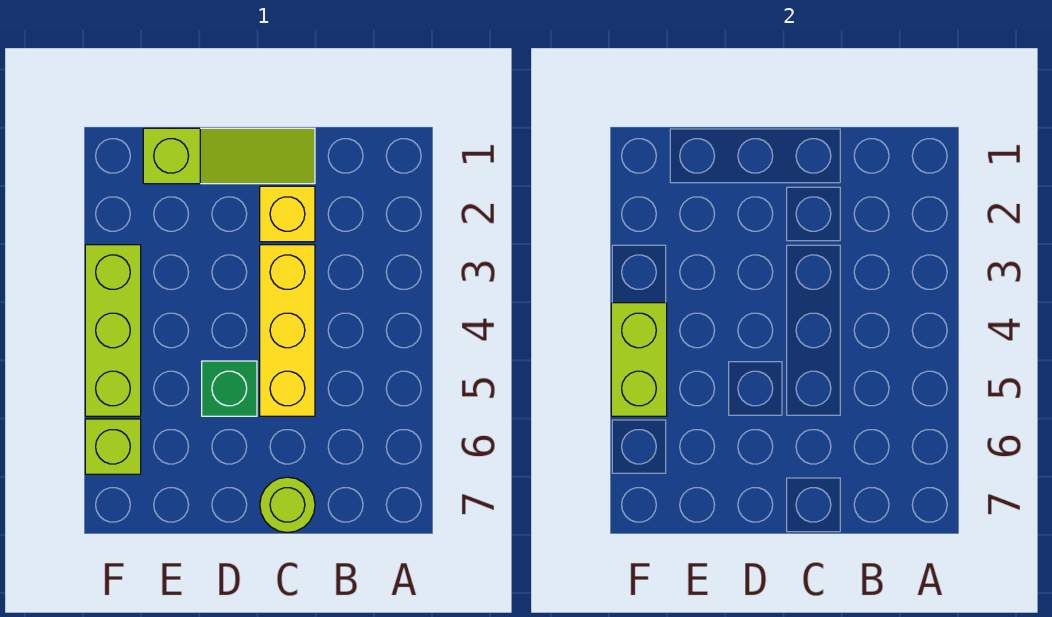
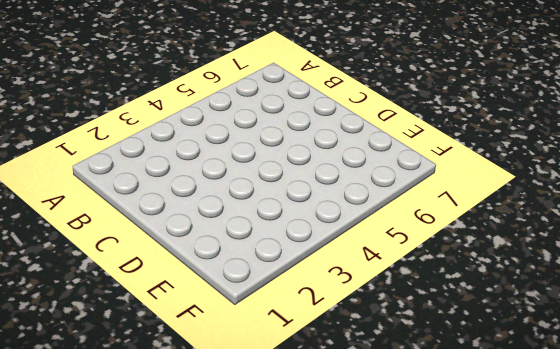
none -> lime slope C1:E1 level 1 top E
none -> yellow brick C2 level 1

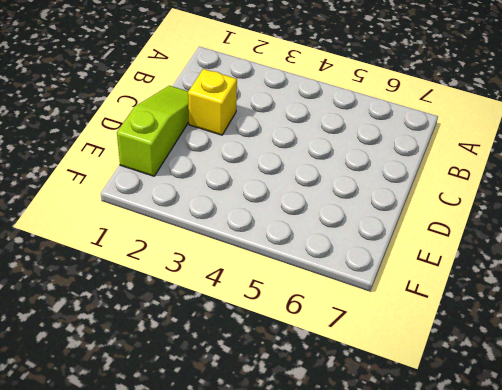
none -> yellow brick C3:C5 level 1
none -> lime round brick C7 level 1

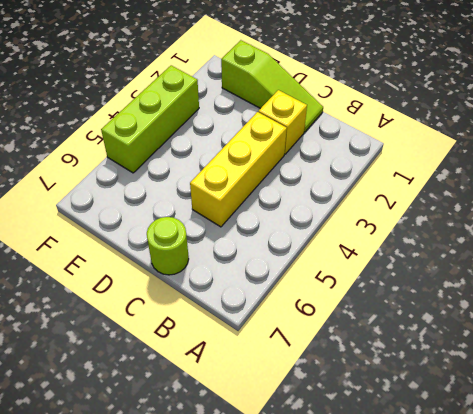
none -> green brick D5 level 1
none -> lime brick F6 level 1

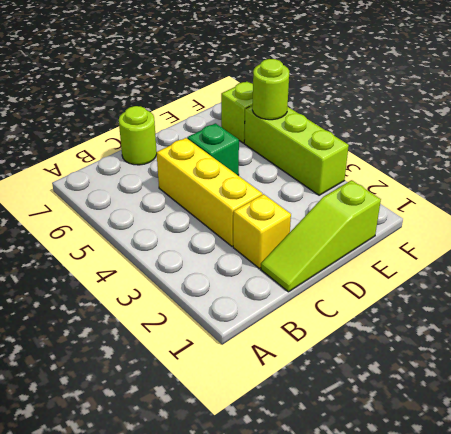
lime round brick F5 level 2 -> lime brick F4:F5 level 2

